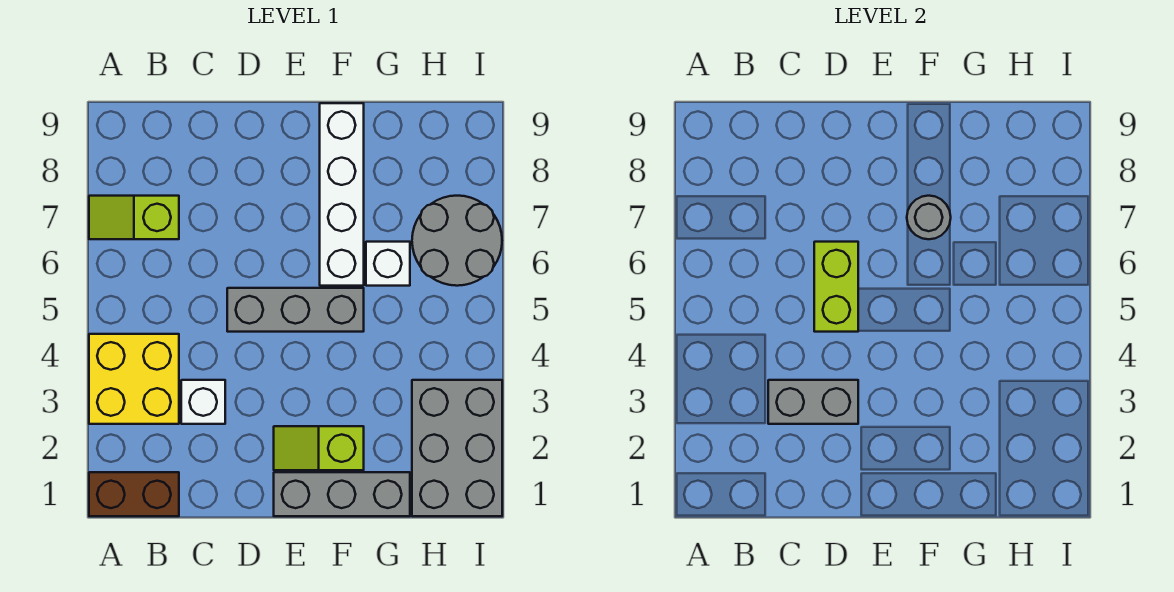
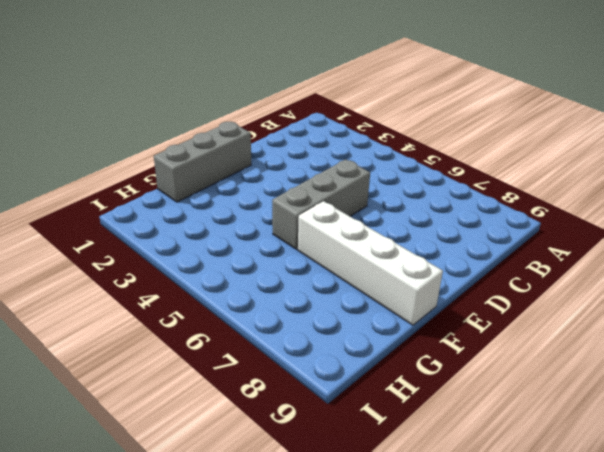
none -> brown brick A1:B1 level 1
none -> yellow brick A3:B4 level 1
none -> lime slope A7:B7 level 1 top B

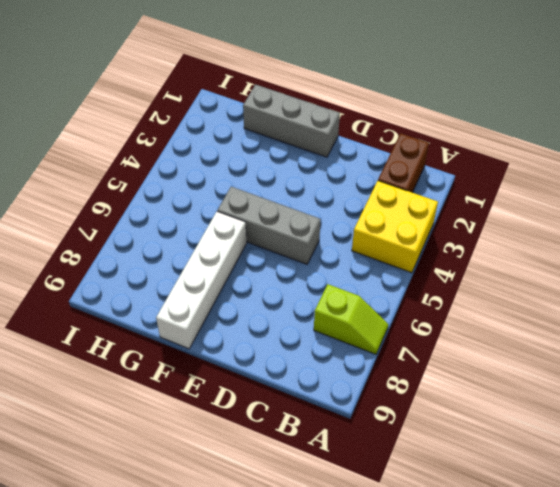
brown brick B1:B2 level 1 -> brown brick A1:B1 level 1
none -> white brick C3 level 1
none -> lime slope E2:F2 level 1 top F
none -> white brick G6 level 1

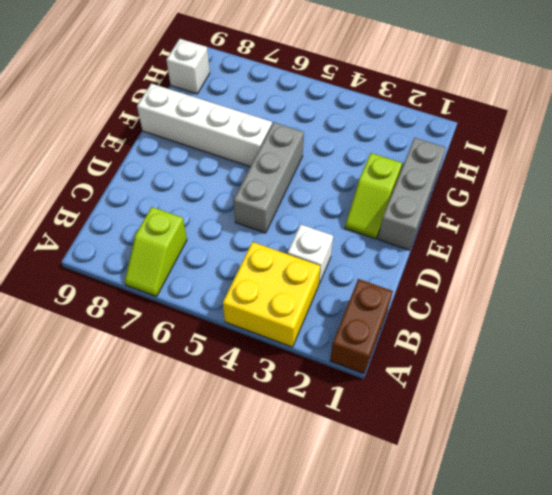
white brick H9 level 1 -> white brick G6 level 1
none -> grey brick H1:I3 level 1
none -> grey round brick H6:I7 level 1
none -> grey brick C3:D3 level 2

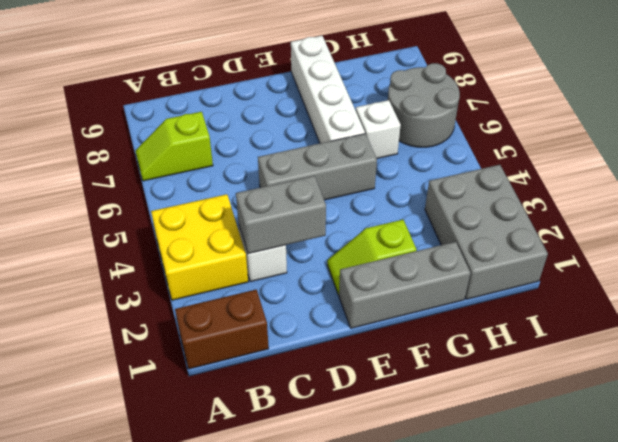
none -> lime brick D5:D6 level 2
none -> grey round brick F7 level 2

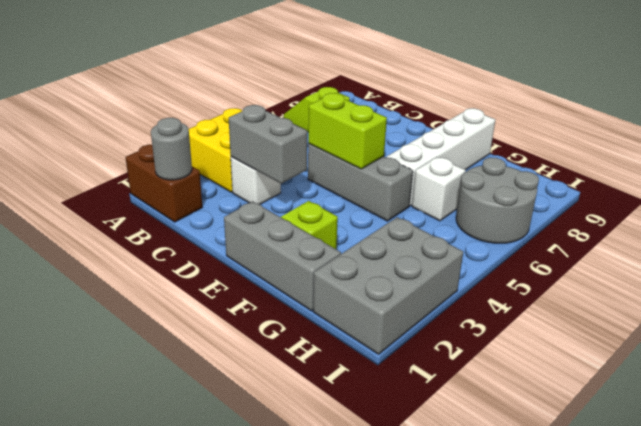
grey round brick B1 level 2 -> grey round brick F7 level 2
lime brick D5:E5 level 2 -> lime brick D5:D6 level 2

